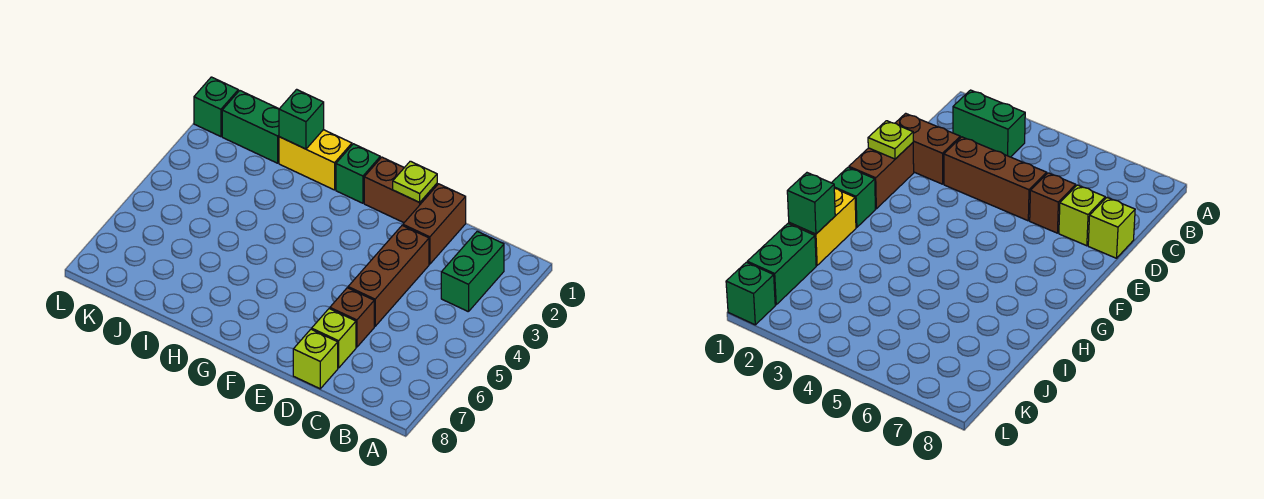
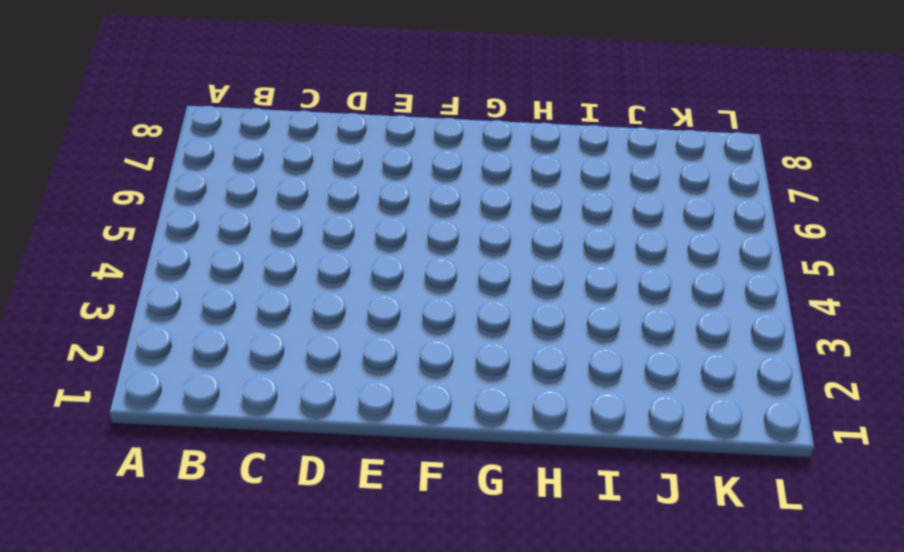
none -> green brick B2:B3 level 1
none -> brown brick D1:D2 level 1
none -> brown brick D3:D5 level 1

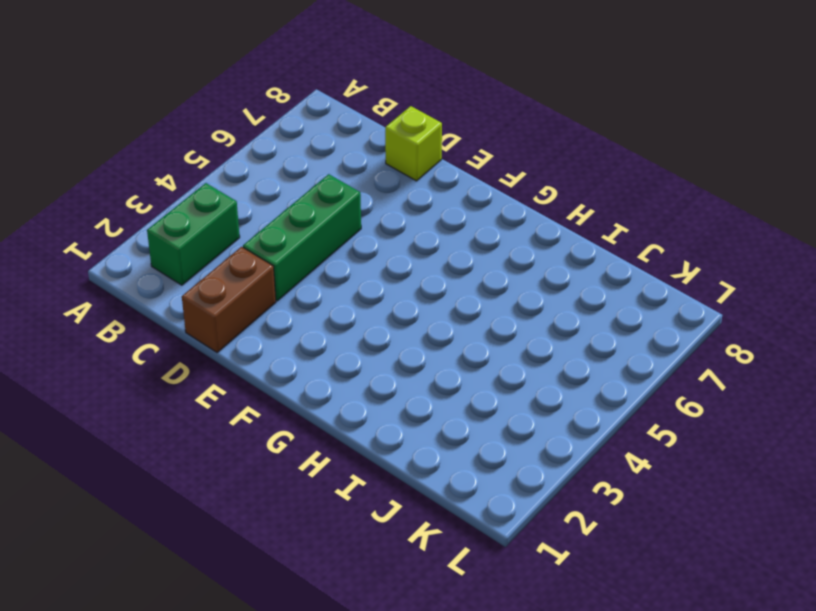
green brick D3:D5 level 1 -> brown brick D3:D5 level 1
none -> brown brick D6 level 1
none -> lime brick D7 level 1
none -> brown brick E1:F1 level 1

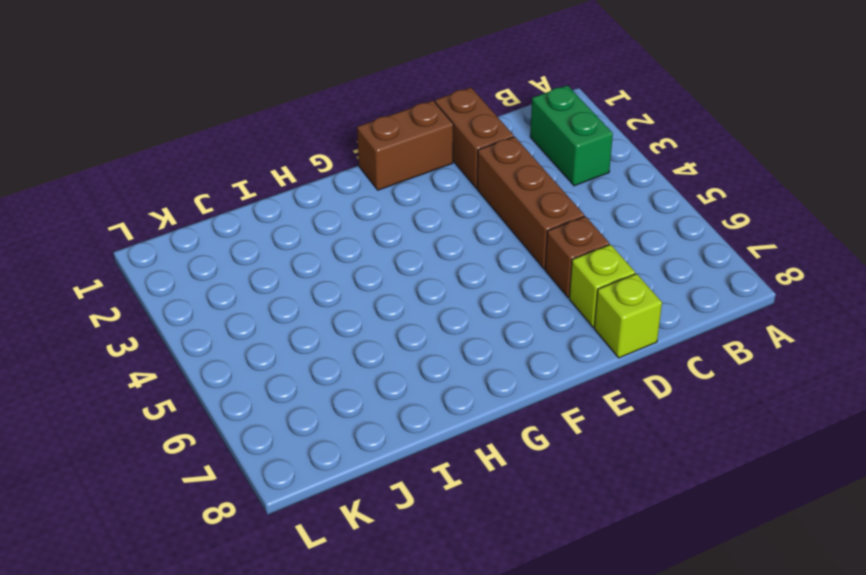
none -> green brick G1 level 1
none -> yellow brick H1:I1 level 1
none -> green brick J1:K1 level 1

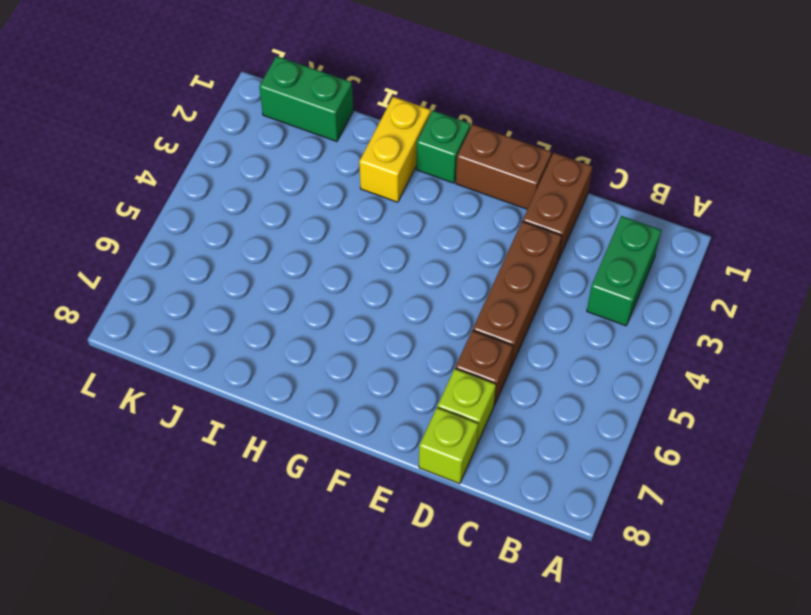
yellow brick H1:H2 level 1 -> yellow brick H1:I1 level 1
none -> green brick L1 level 1
none -> lime plate E1 level 2
none -> green brick I1 level 2

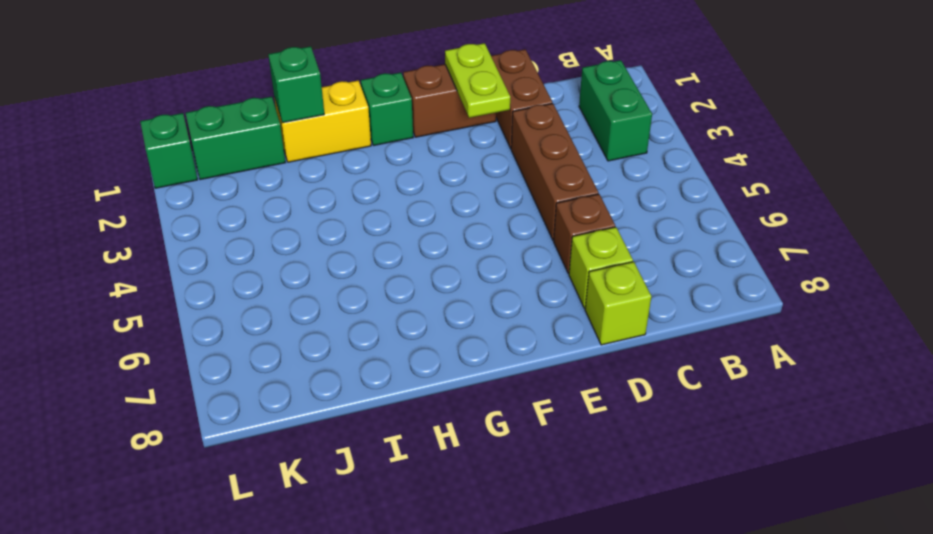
lime plate E1:E2 level 2 -> lime plate E1 level 2

